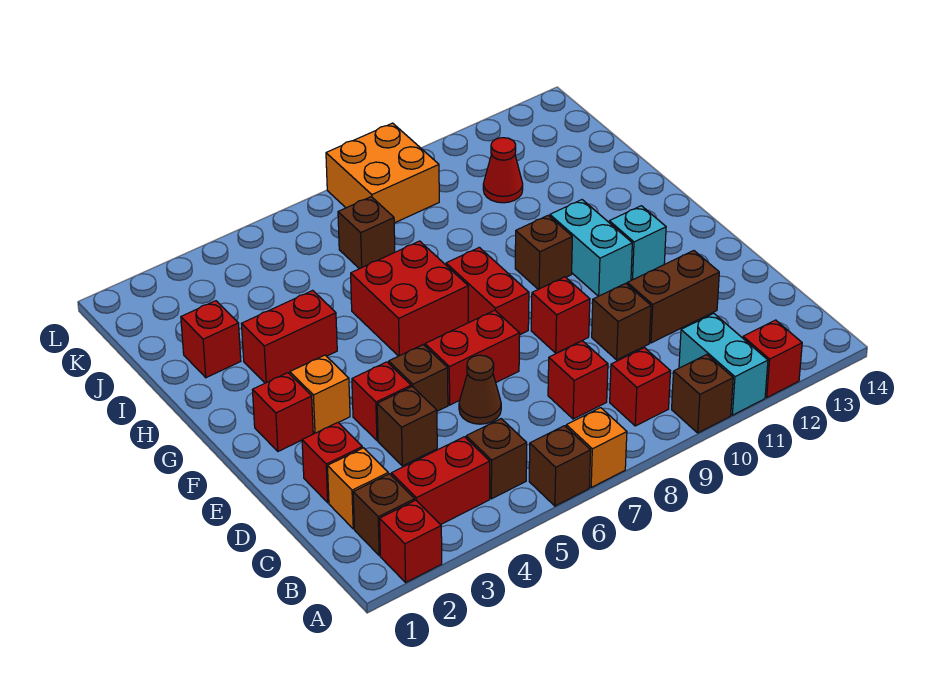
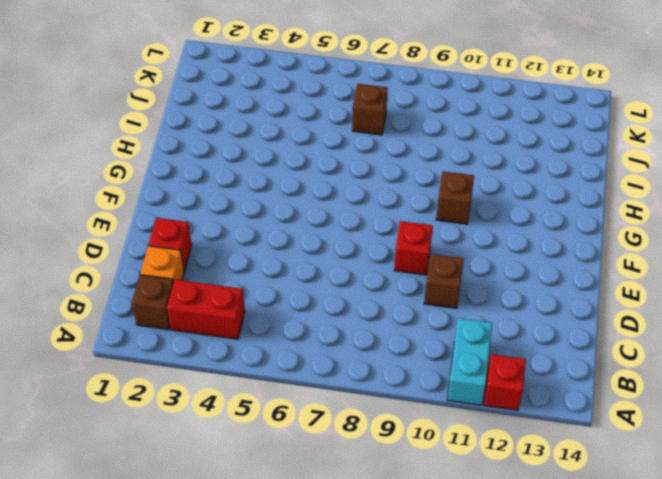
none -> red brick A2 level 1
none -> brown brick A6 level 1
none -> orange brick A7 level 1
none -> brown brick A10 level 1

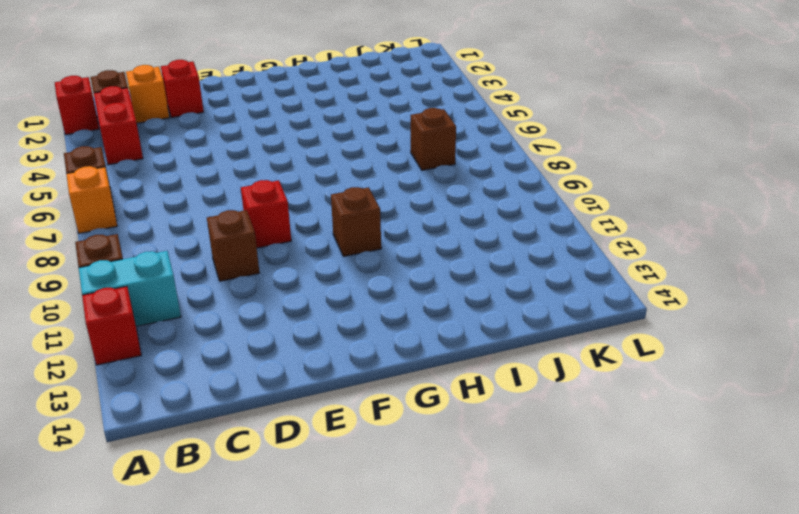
none -> brown brick B5 level 1
none -> red brick B9 level 1
none -> red brick C8 level 1
none -> brown brick D4 level 1

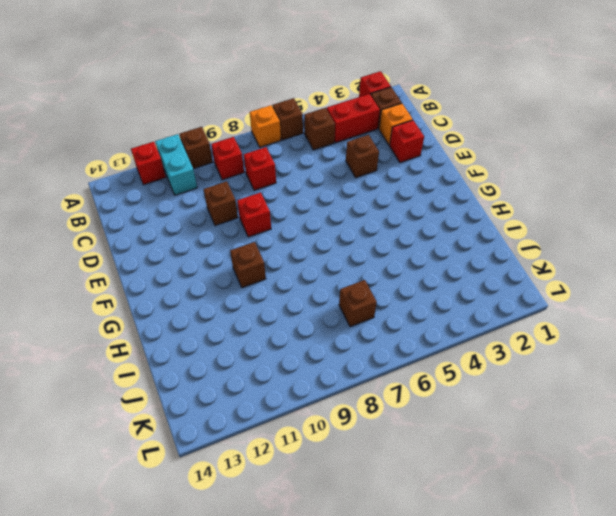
none -> brown cone D6 level 1
none -> brown brick D11:D12 level 1
none -> red brick E4 level 1
none -> brown brick E5 level 1

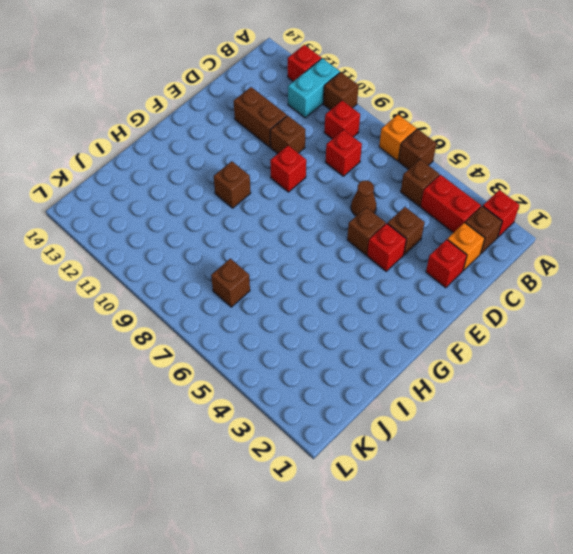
none -> red brick E6:E7 level 1
none -> red brick F2 level 1
none -> orange brick F3 level 1
none -> red brick F8:G8 level 1

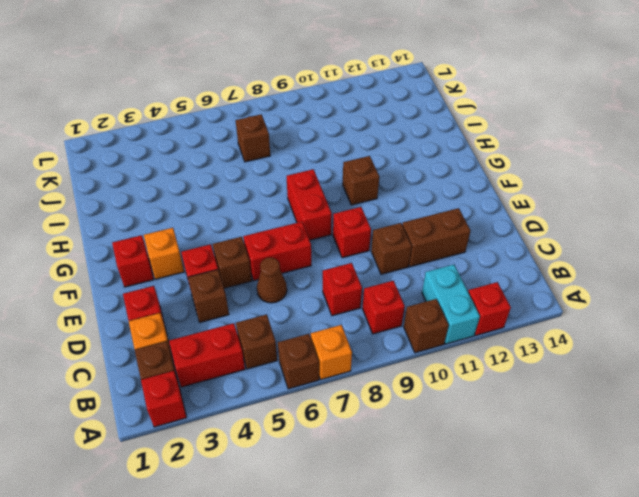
none -> cyan brick F11:G11 level 1
none -> cyan brick F12 level 1
none -> red brick G6:H7 level 1
none -> red brick H3:H4 level 1

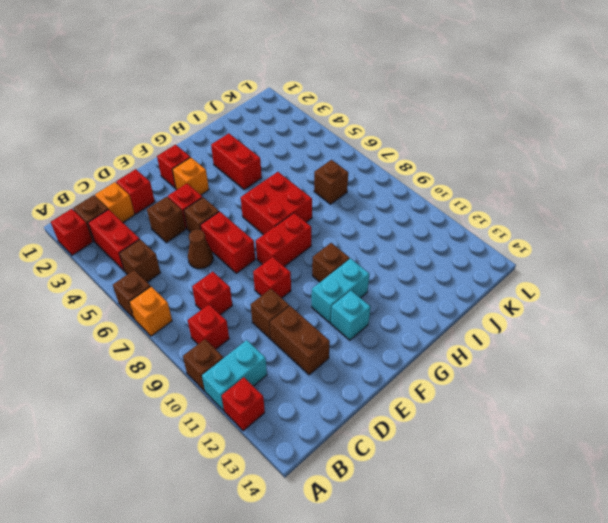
none -> red brick I2 level 1
none -> red cone J11 level 1
none -> orange brick K8:L9 level 1

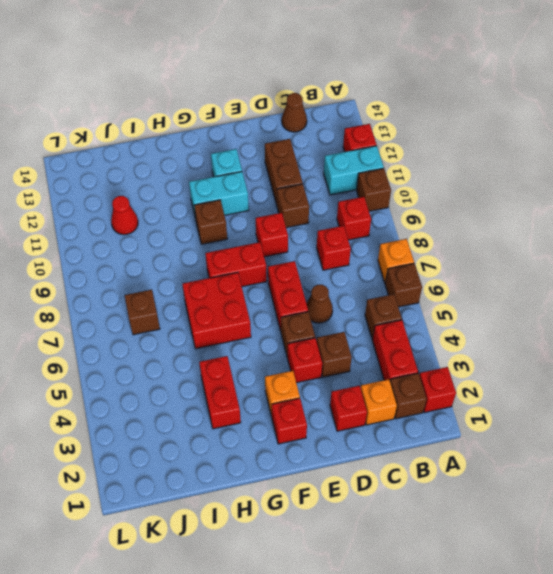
brown cone C14 level 1 -> none
none -> red brick I2 level 1
none -> orange brick K8:L9 level 1

